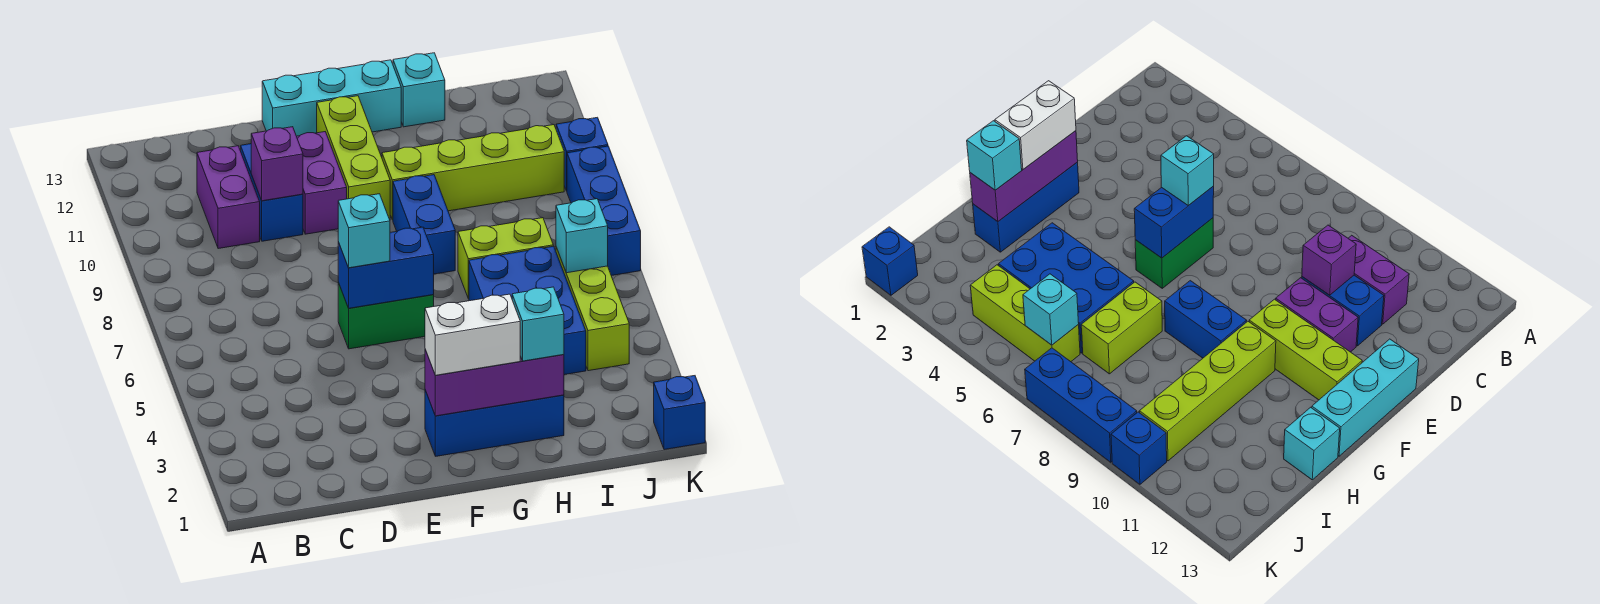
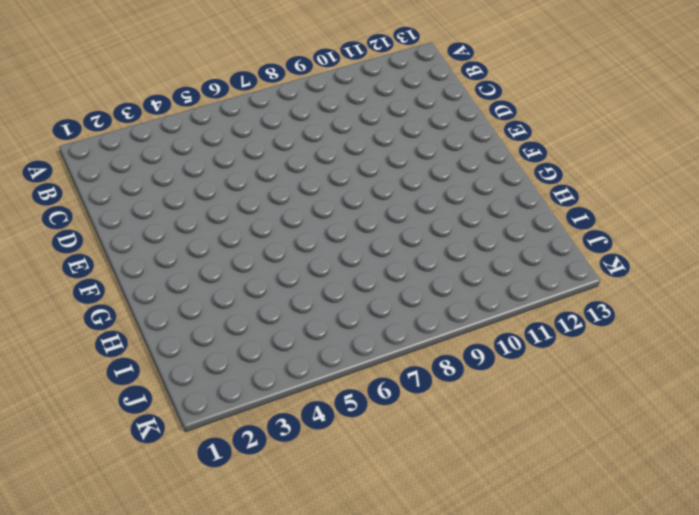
none -> purple brick C10:C11 level 1
none -> blue brick D10:D11 level 1
none -> green brick E6:F6 level 1

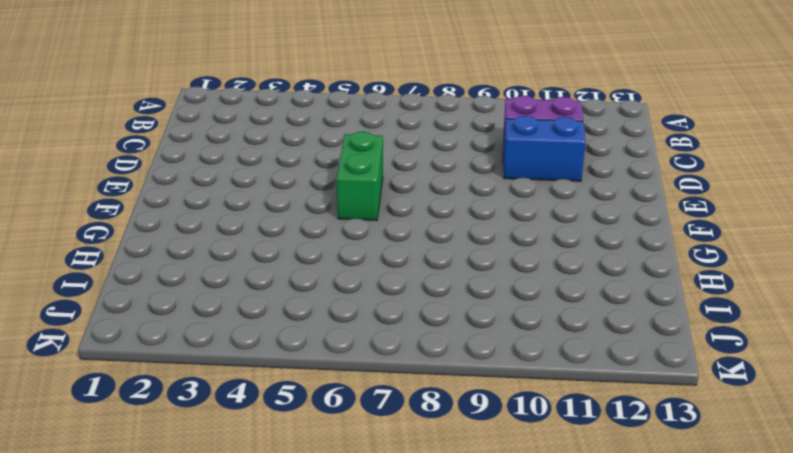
none -> purple brick E10:E11 level 1
none -> cyan brick E13:G13 level 1
none -> blue brick F2:H2 level 1

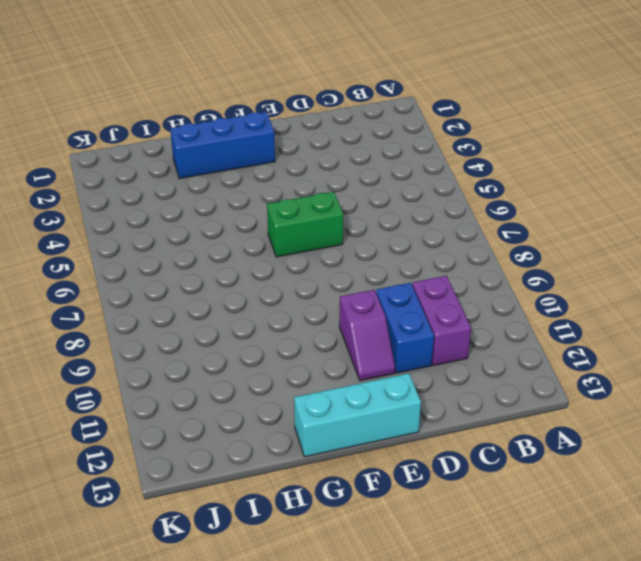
purple slope E10:E11 level 1 top 10 -> purple brick E10:E11 level 1
none -> lime brick F10:F12 level 1
none -> blue brick G8:G9 level 1
none -> lime brick G10:J10 level 1

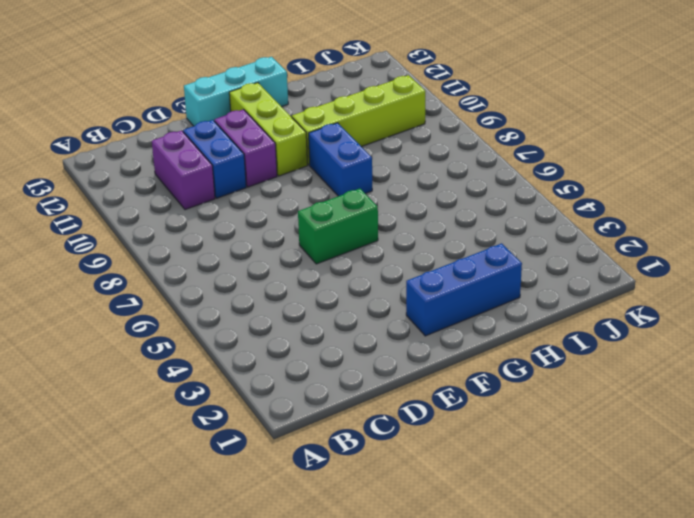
none -> blue brick H4:I6 level 1
none -> lime brick H7:I7 level 1
none -> cyan brick H13 level 1

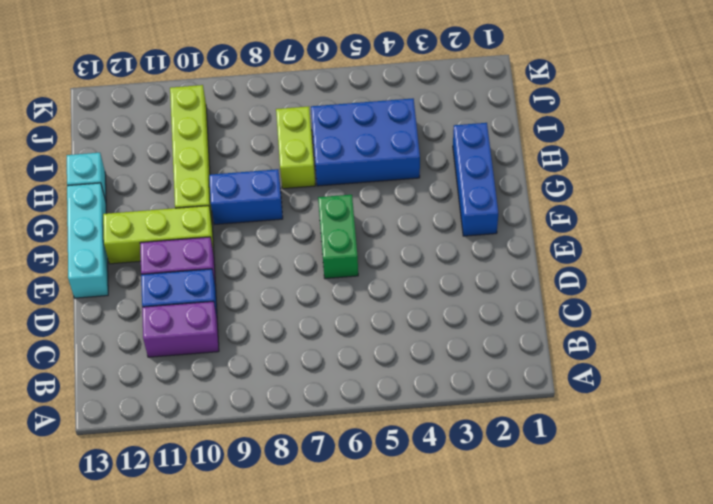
none -> lime brick J4:J6 level 1
none -> blue brick K1 level 1
none -> blue brick K7:K9 level 1

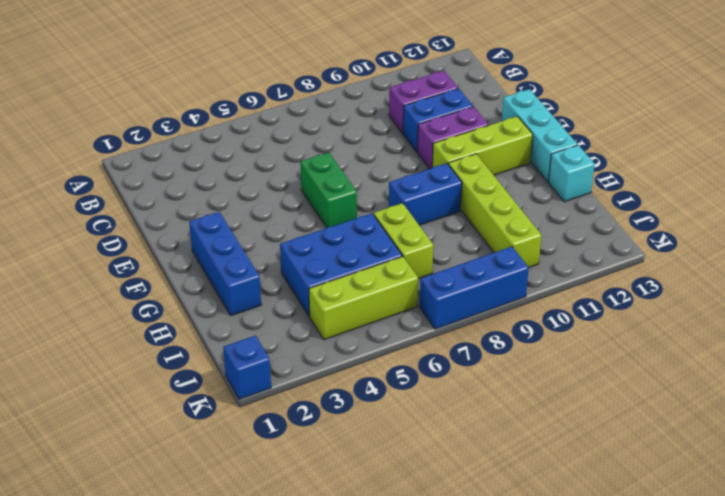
none -> blue brick K10 level 1
none -> purple brick D10 level 2
none -> blue brick E6:F6 level 2

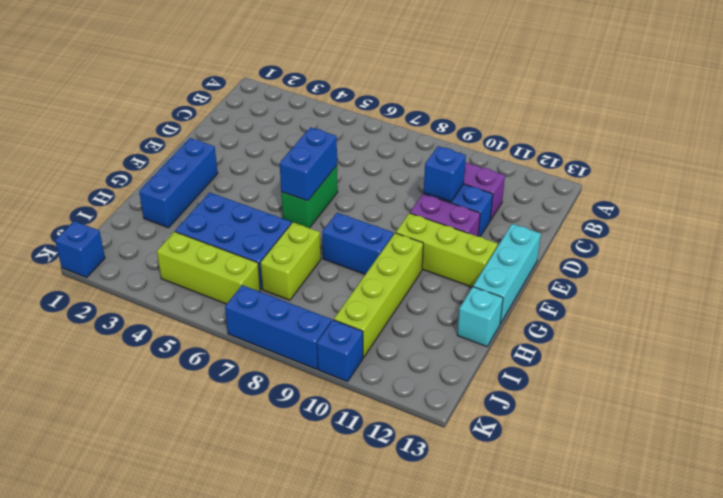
blue brick D10 level 2 -> purple brick D10 level 2
none -> purple brick F2:H2 level 2
none -> cyan brick J6 level 2
none -> cyan brick E6 level 3

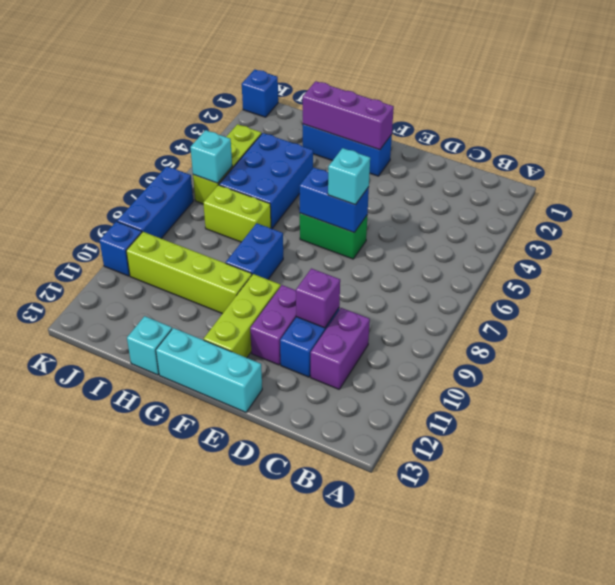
none -> white brick F2:G2 level 3
none -> cyan brick H2 level 3

